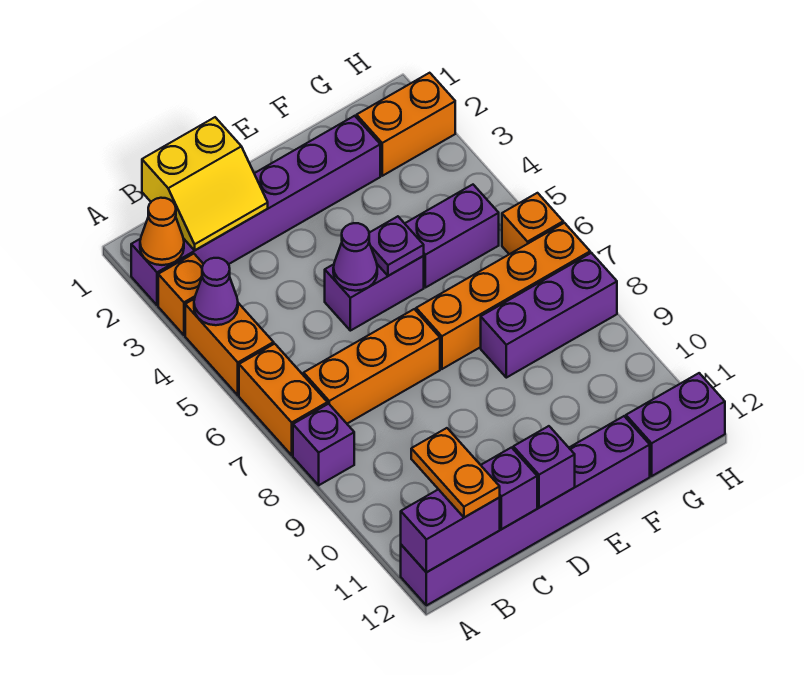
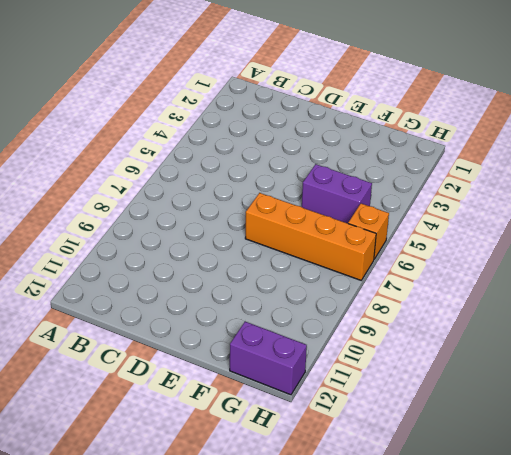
none -> purple brick A2:F2 level 1
none -> orange brick A3 level 1
none -> orange brick A4:A5 level 1

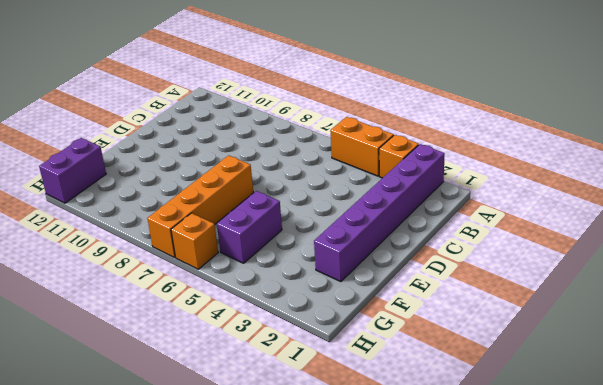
none -> orange brick A6:A7 level 1
none -> purple brick A8 level 1
none -> purple brick A12:F12 level 1

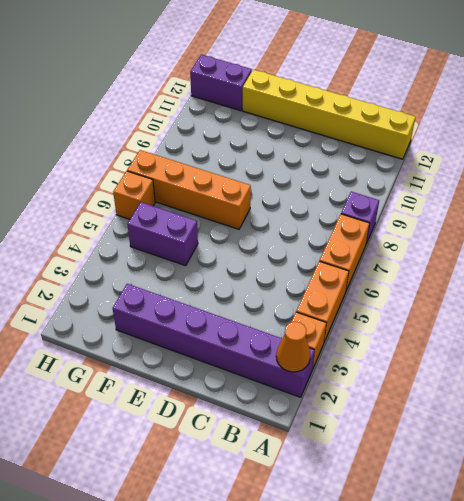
yellow brick A12:F12 level 1 -> purple brick A12:F12 level 1
none -> orange brick B7:D7 level 1
none -> purple brick D5:E5 level 1
none -> purple brick F8:H8 level 1

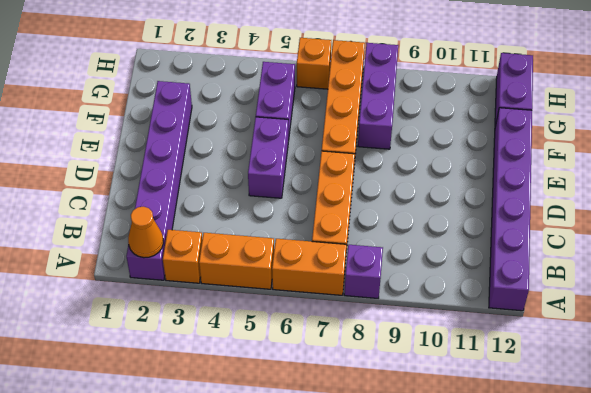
none -> orange brick G2:H2 level 1
none -> purple cone A4 level 2
none -> purple brick A12:B12 level 2

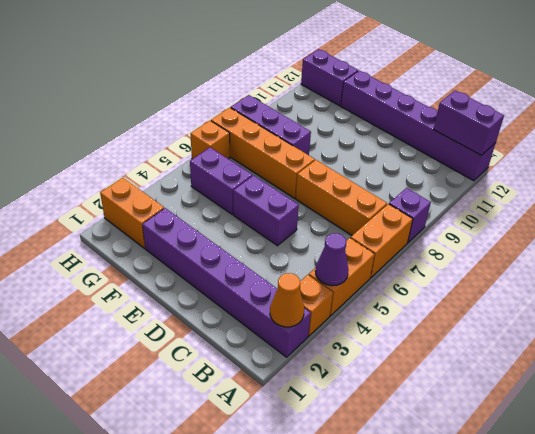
none -> yellow slope B1:C2 level 2 top 1
none -> purple brick C12 level 2
none -> purple cone D5 level 2

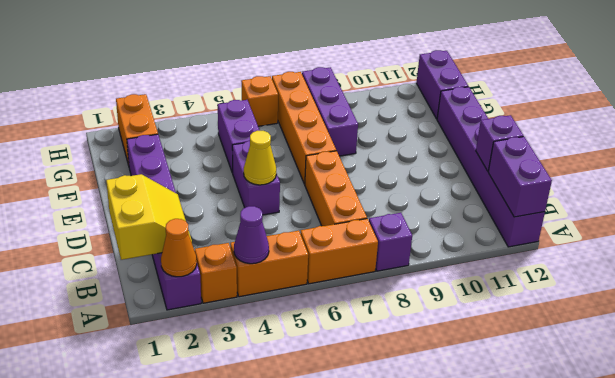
yellow cone D5 level 2 -> purple cone D5 level 2
none -> purple brick D12 level 2
none -> purple plate E5 level 2
none -> orange plate B11:B12 level 3

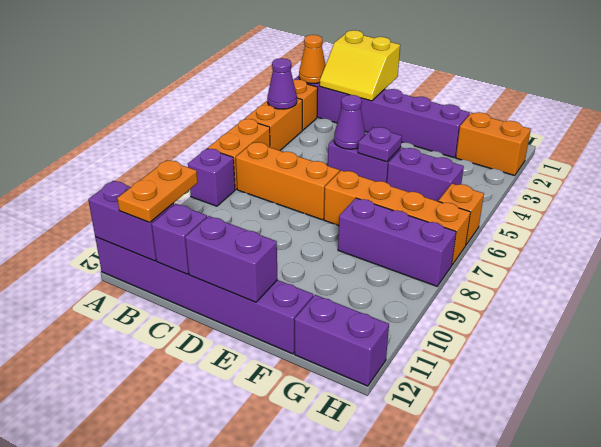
purple brick D12:E12 level 2 -> purple brick D12 level 2

